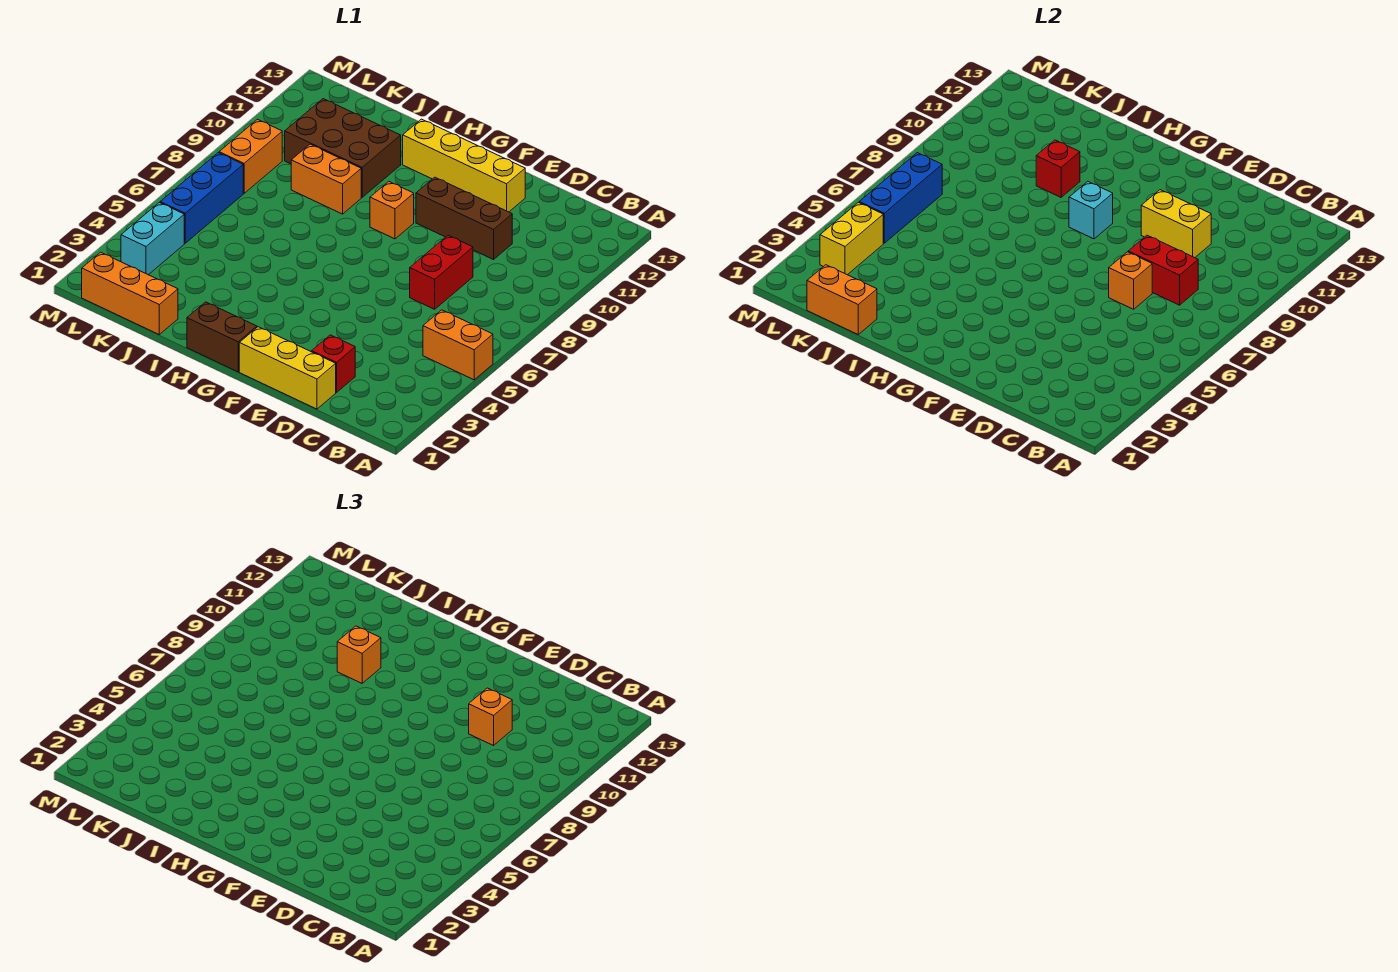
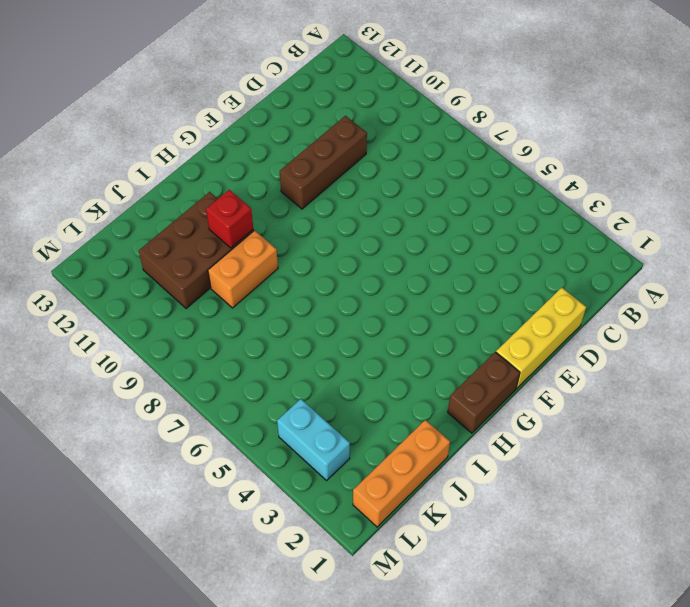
none -> orange brick A5:B5 level 1
none -> red brick D2 level 1
none -> red brick D7:D8 level 1

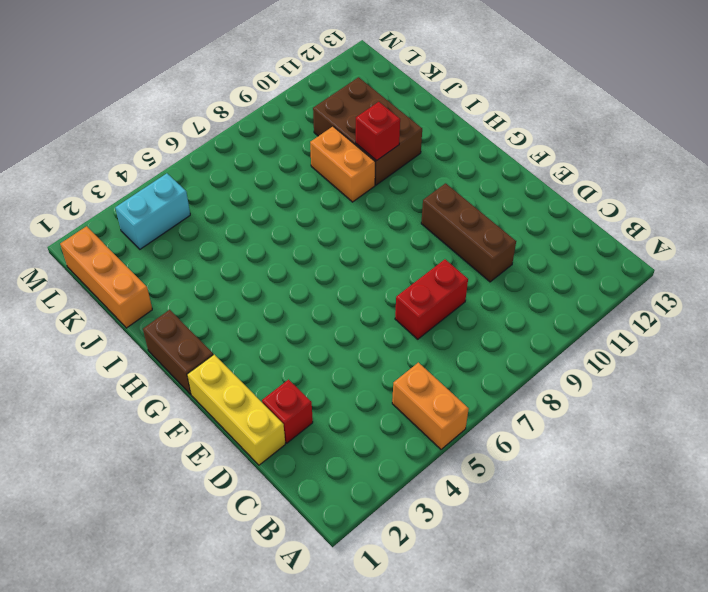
none -> yellow brick E12:H12 level 1
none -> orange brick G9 level 1
none -> blue brick L5:L7 level 1

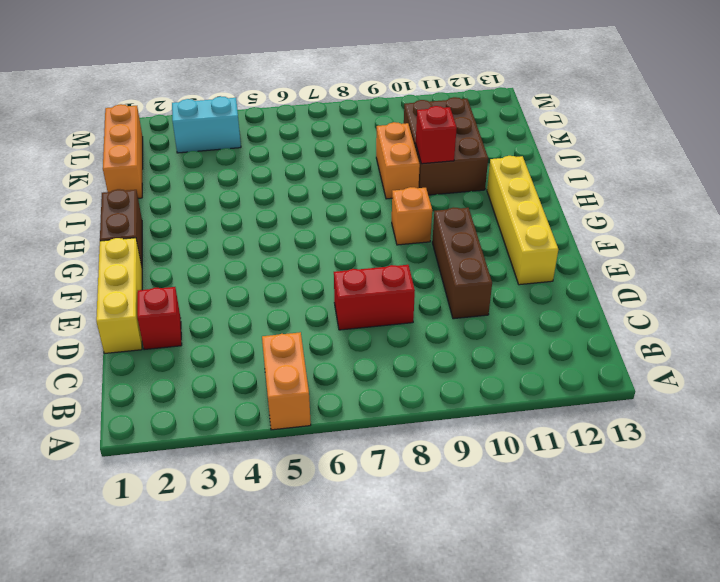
none -> blue brick L5:L7 level 1
none -> orange brick L8:L9 level 1
none -> red brick C8:D8 level 2

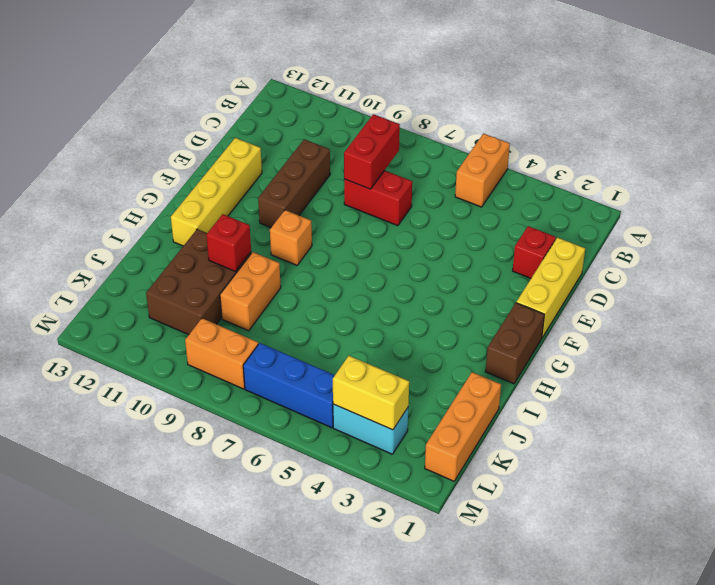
none -> orange brick D7 level 2
none -> yellow brick D10:E10 level 2
none -> cyan brick G9 level 2

